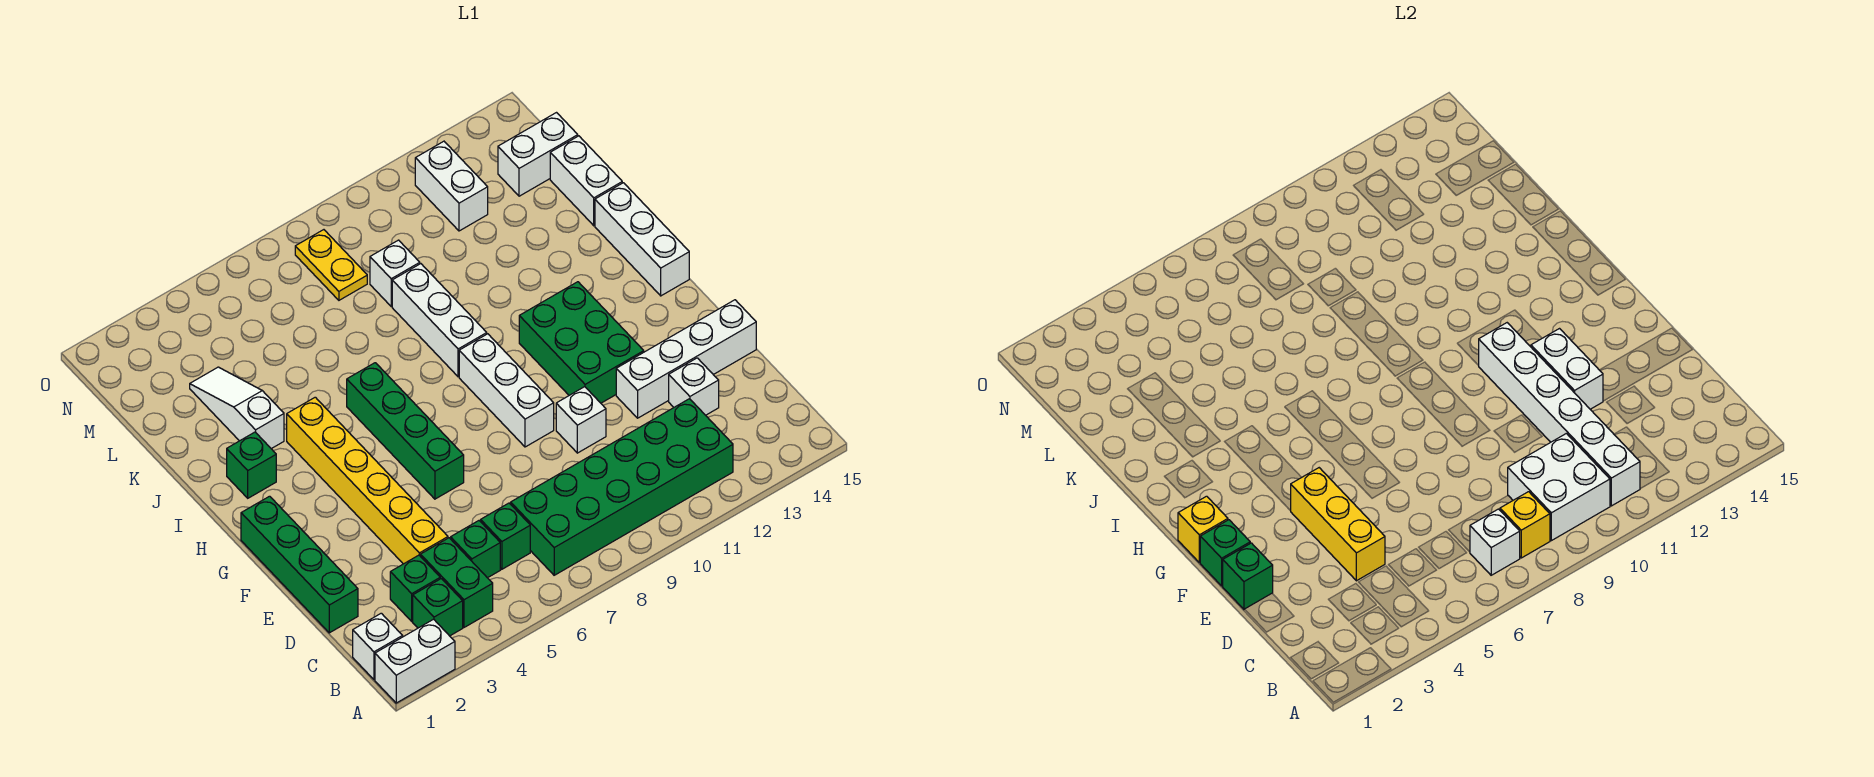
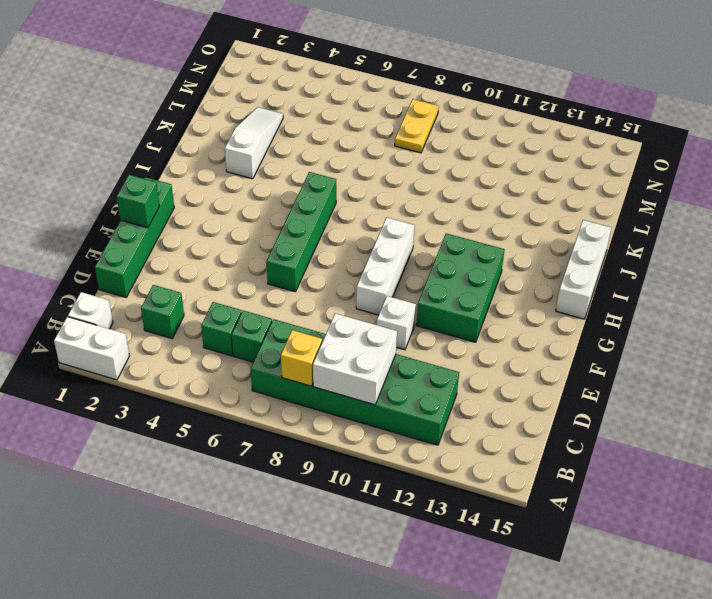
none -> green brick B3 level 1
none -> green brick B4:C4 level 1
none -> yellow brick D4:I4 level 1
none -> white brick D13 level 1

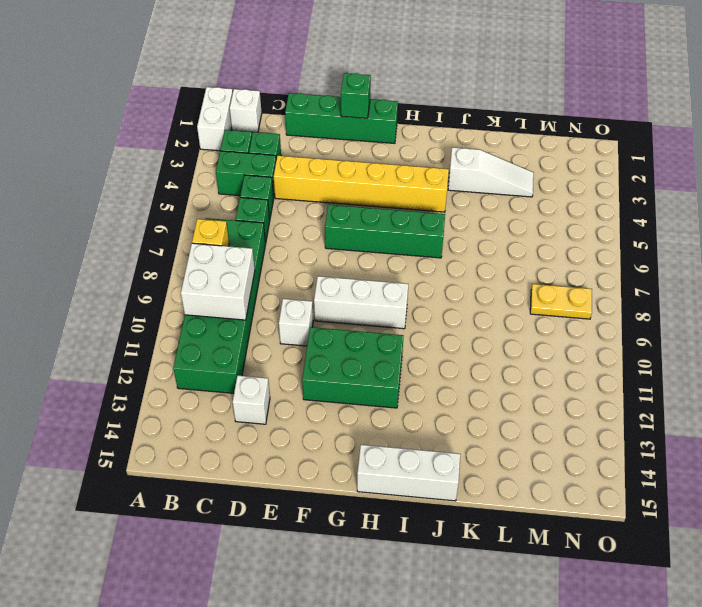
none -> white brick E12:E15 level 1
none -> green brick I2 level 1
none -> white brick I9:K9 level 1
none -> white brick K15:L15 level 1

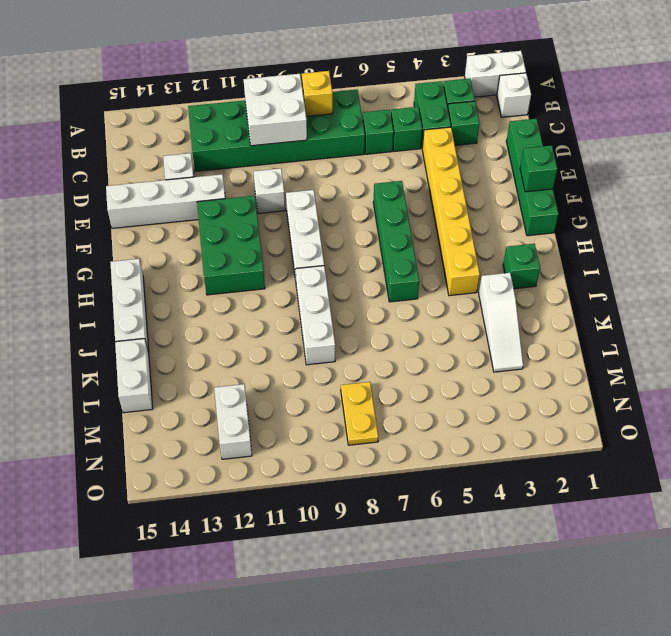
none -> white brick L9 level 1
none -> white brick M14:M15 level 1
none -> white brick B7 level 2
none -> white brick B11:G11 level 2

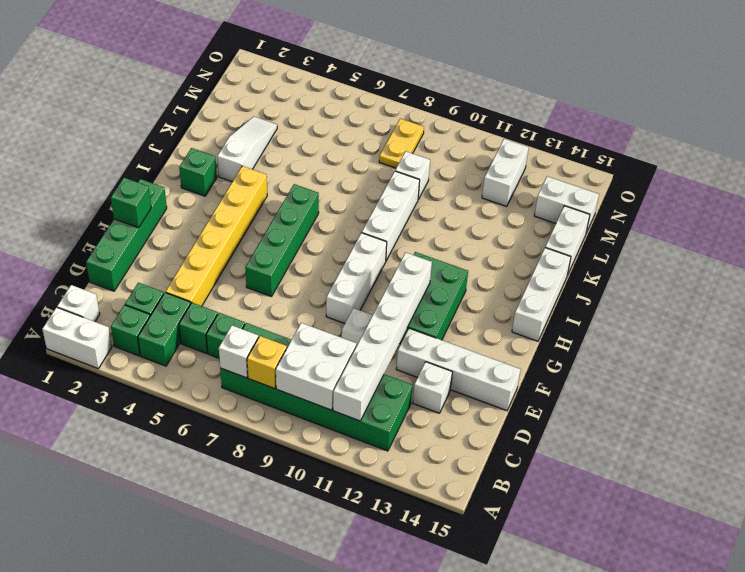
none -> yellow brick D4:F4 level 2
none -> green brick E1 level 2
none -> white brick E12:F12 level 2
none -> yellow brick G1 level 2

